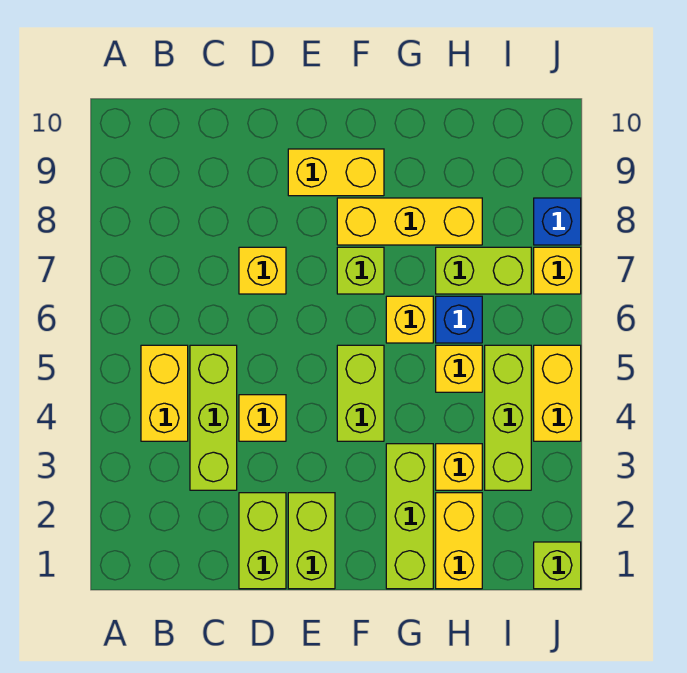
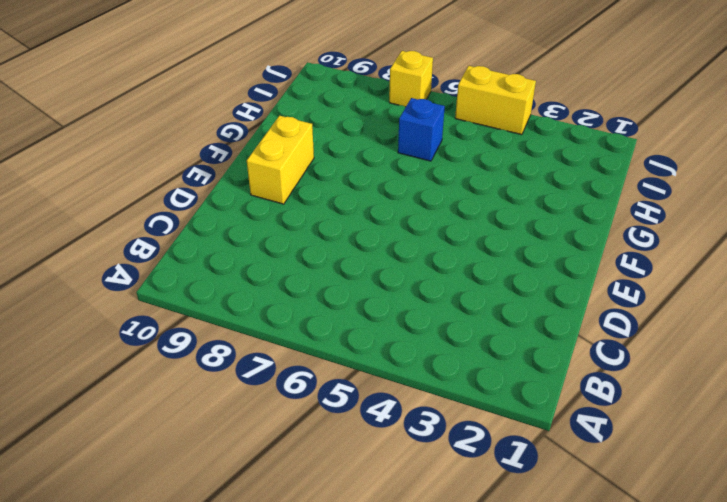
none -> yellow brick B4:B5 level 1
none -> lime brick C3:C5 level 1
none -> lime brick D1:D2 level 1

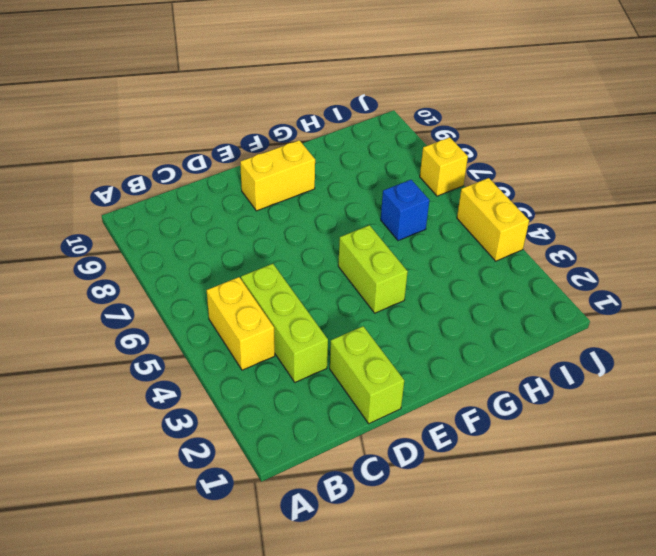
none -> yellow brick D4 level 1
none -> yellow brick D7 level 1
none -> lime brick E1:E2 level 1

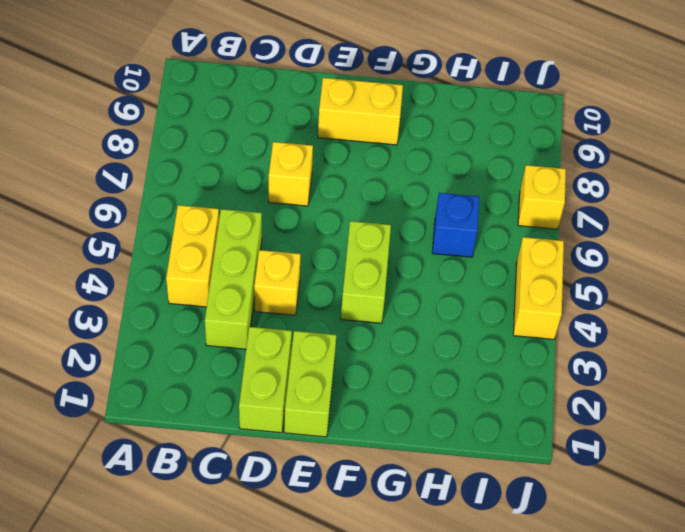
none -> lime brick F7 level 1
none -> yellow brick F8:H8 level 1
none -> lime brick G1:G3 level 1

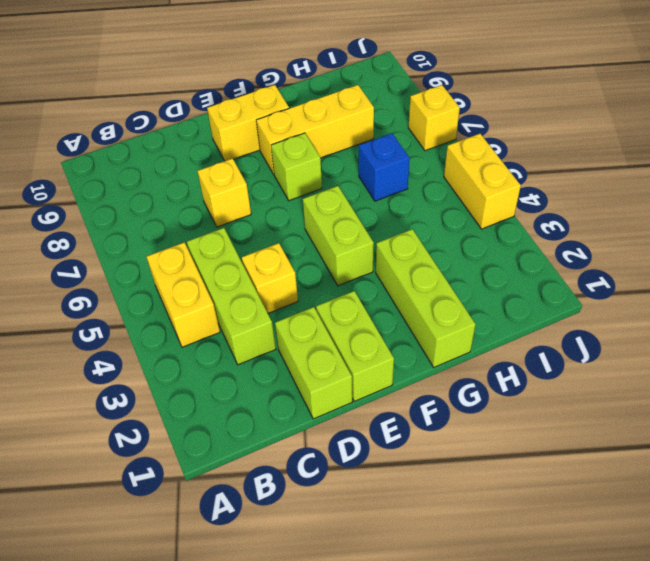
none -> yellow brick G6 level 1
none -> yellow brick H1:H2 level 1
none -> yellow brick H3 level 1

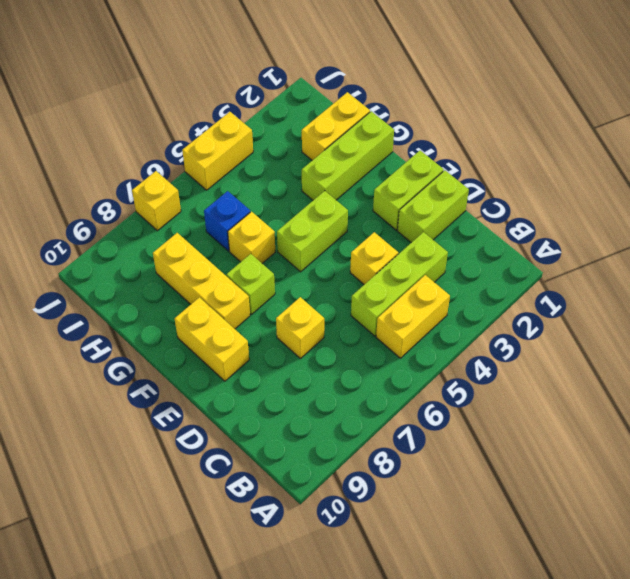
none -> yellow brick H3 level 1
none -> yellow brick H5 level 1
none -> lime brick H7:I7 level 1

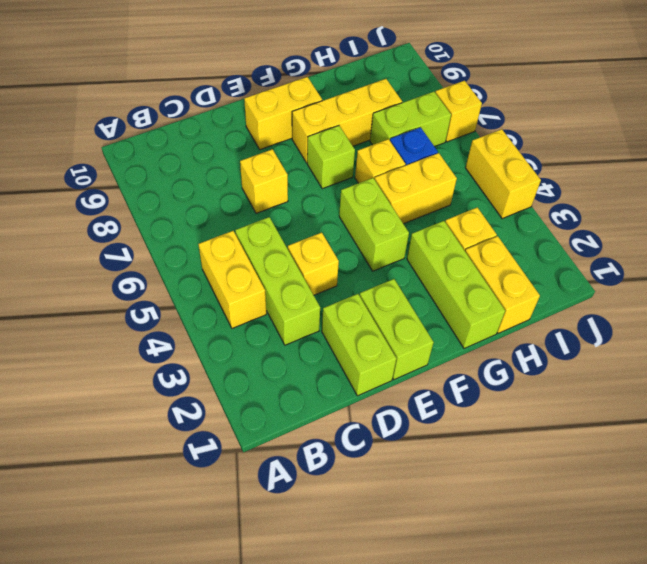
yellow brick G5:H5 level 1 -> yellow brick H5 level 1
none -> lime brick I3:I5 level 1
none -> lime brick J1 level 1
none -> blue brick J8 level 1

